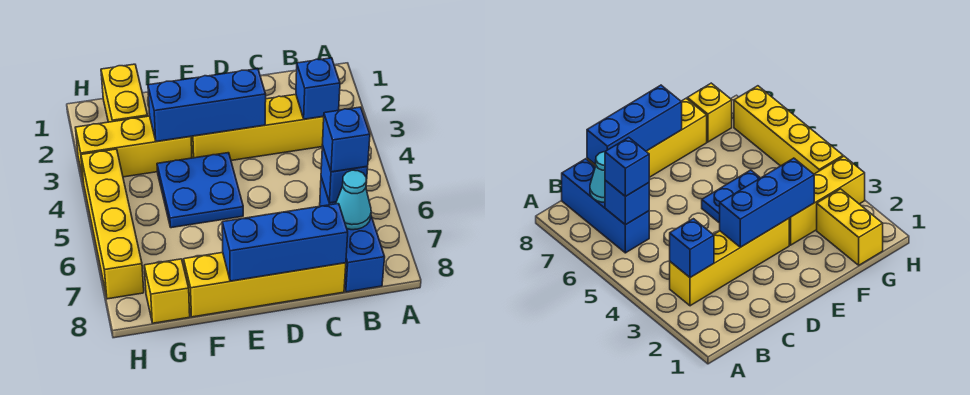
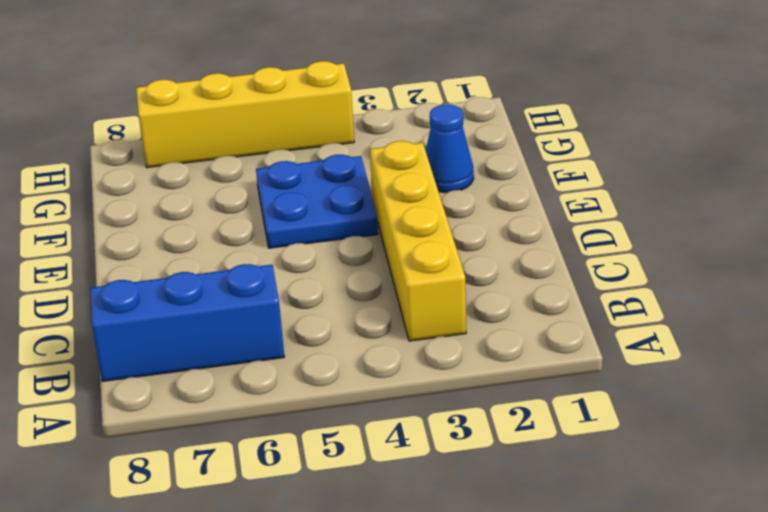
blue cone F2 level 1 -> none
none -> yellow brick C8:F8 level 1
none -> yellow brick F3:H3 level 1
none -> yellow brick G1:G2 level 1

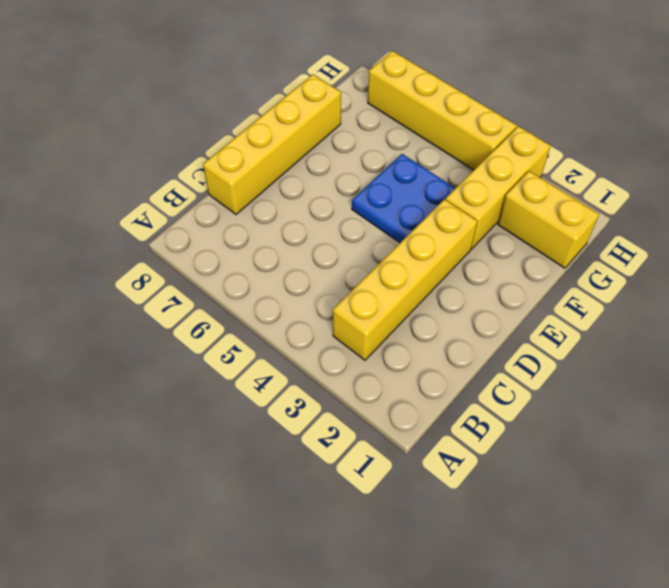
none -> blue brick B6:B8 level 1
none -> yellow brick G8 level 1
none -> blue brick B3 level 2

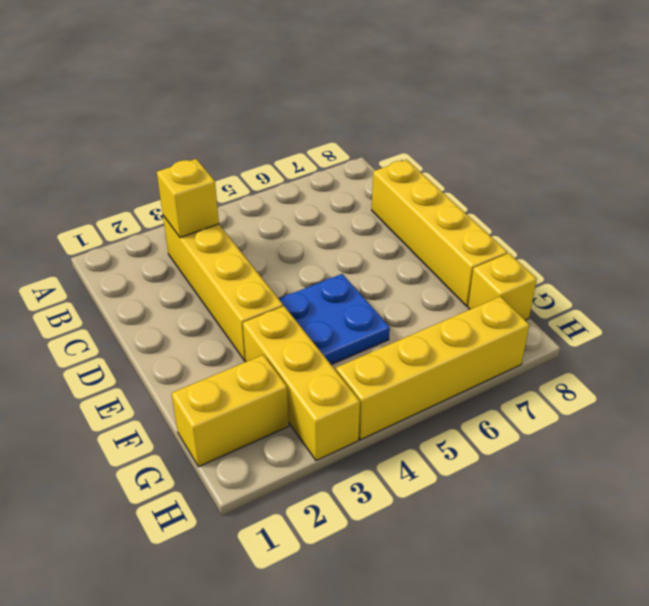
yellow brick B3 level 2 -> blue brick B3 level 2
none -> blue brick B6:B8 level 1
none -> blue brick B6 level 2
none -> cyan cone B7 level 2

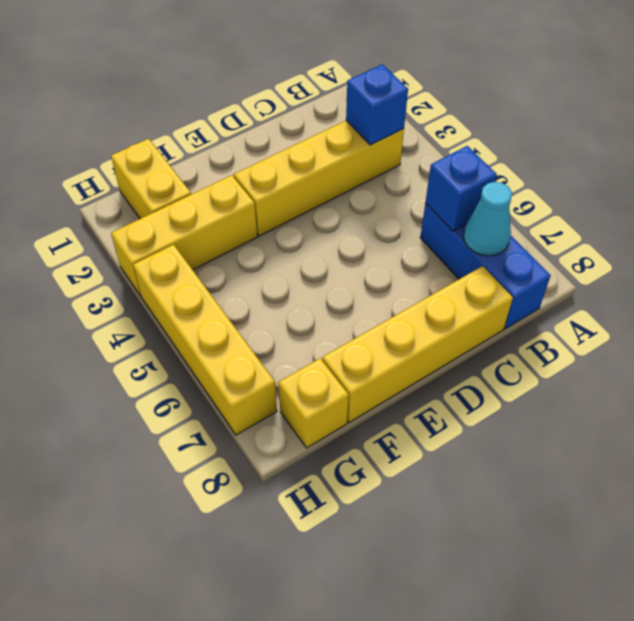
none -> blue plate E4:F5 level 1
none -> blue brick C8:E8 level 2
none -> blue brick D3:F3 level 2

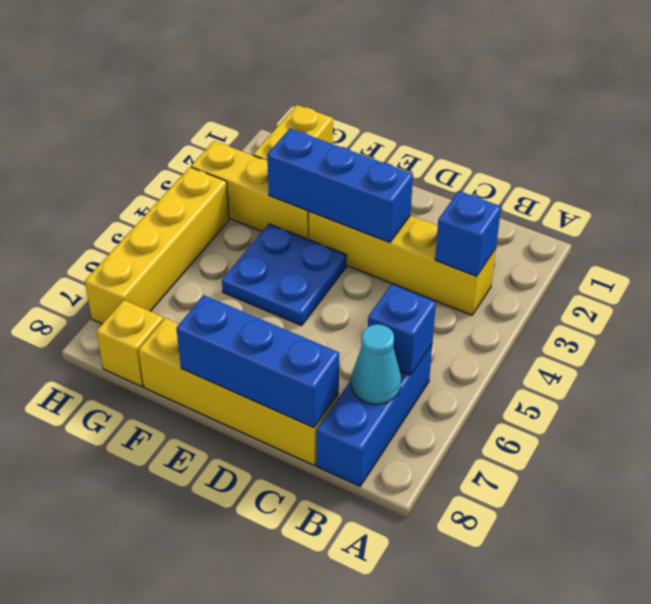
none -> blue brick B6 level 3

